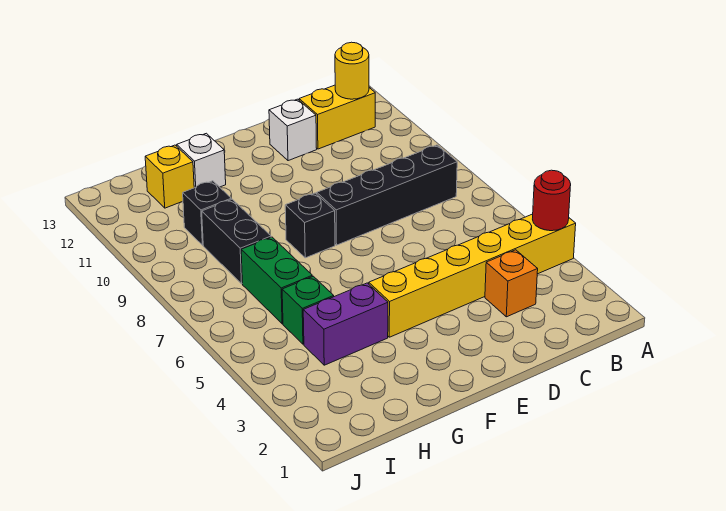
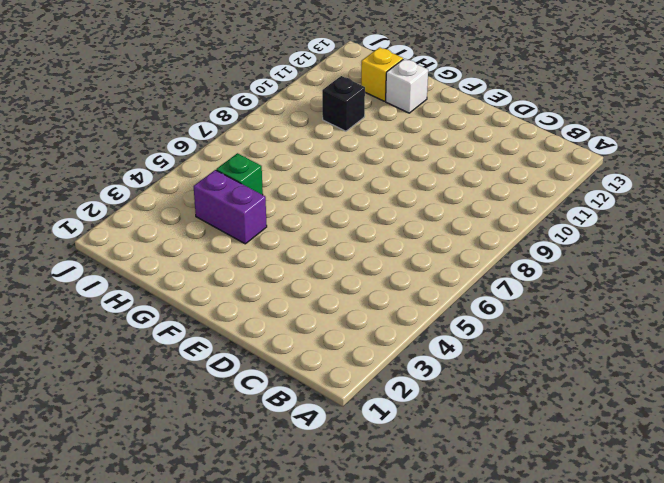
none -> yellow brick A4:F4 level 1
none -> black brick B8:E8 level 1
none -> yellow brick B12:C12 level 1

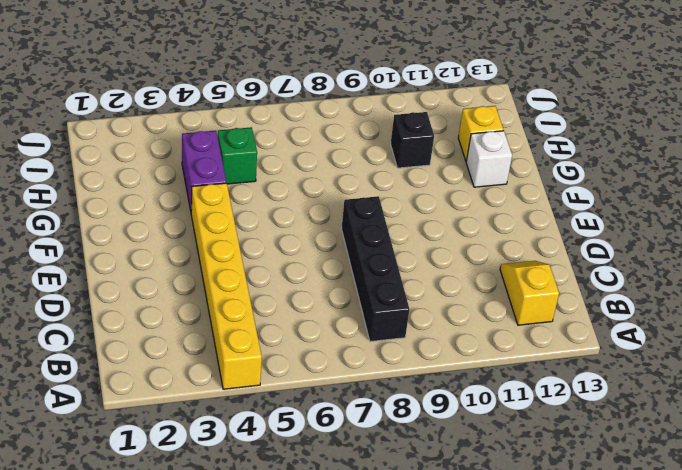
yellow slope B12:C12 level 1 top B -> yellow brick B12:C12 level 1
none -> orange brick C3 level 1
none -> white brick D12 level 1
none -> black brick F8 level 1

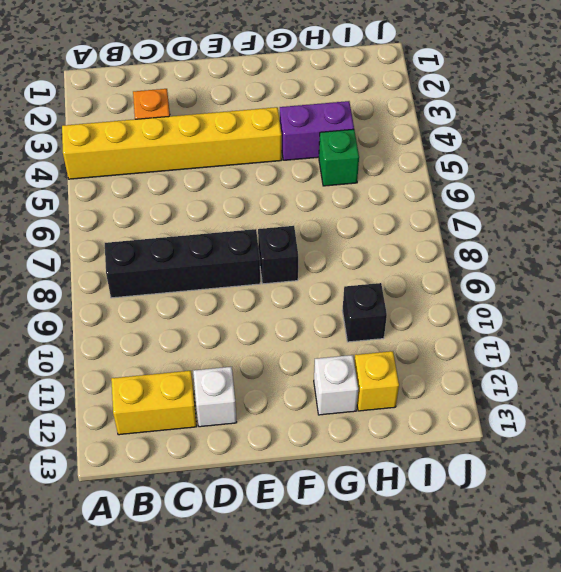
none -> green brick H6:H7 level 1
none -> black brick H8:H9 level 1
none -> red round brick A4 level 2

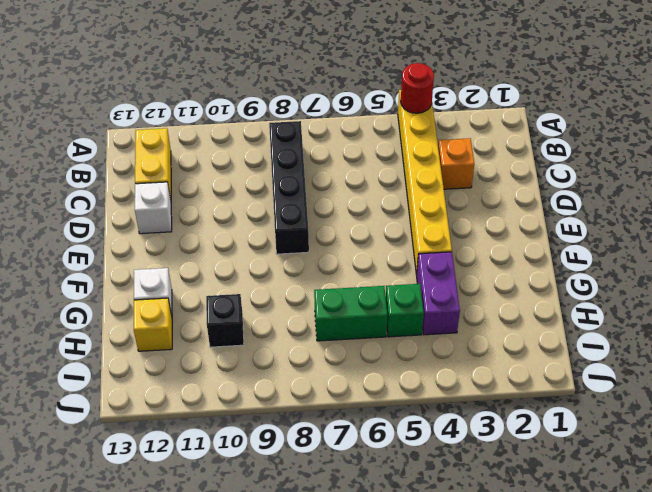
none -> black brick F8 level 1
none -> black brick H8:H9 level 1
none -> yellow round brick B12 level 2

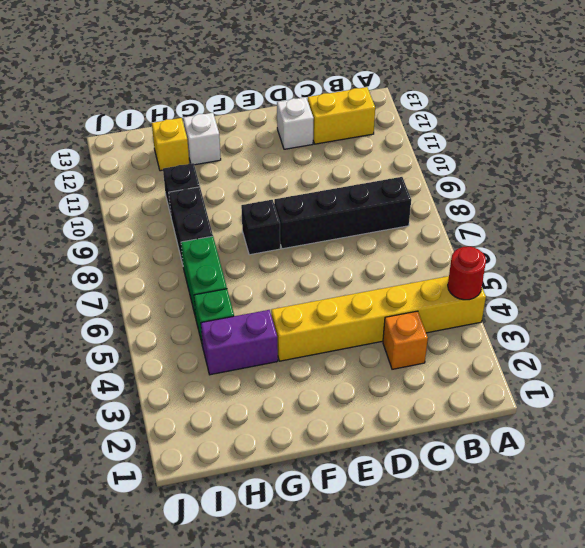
none -> yellow round brick B12 level 2

